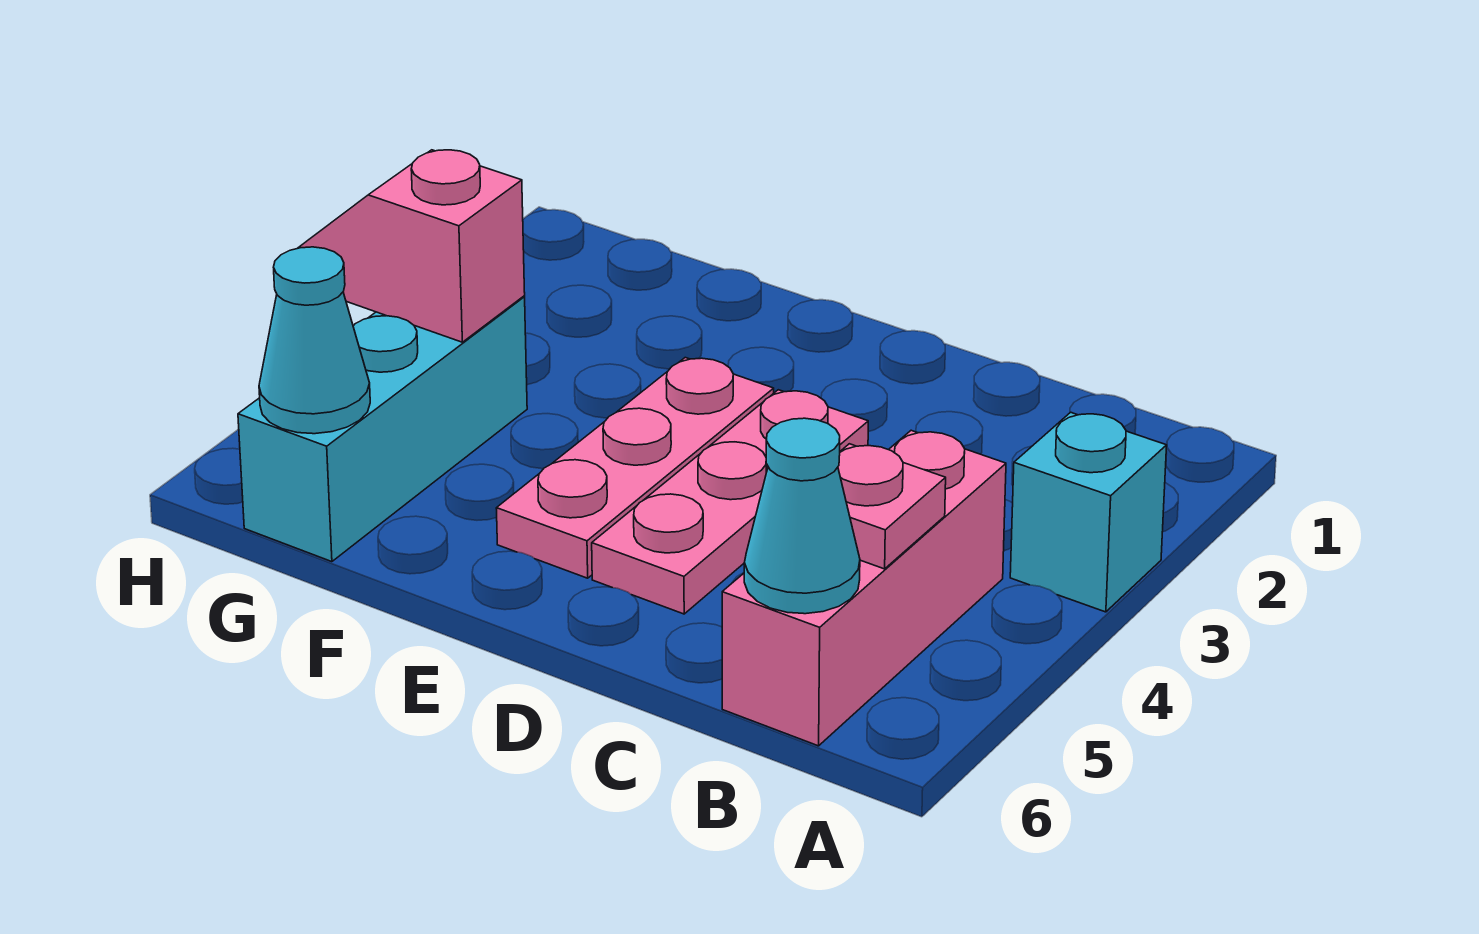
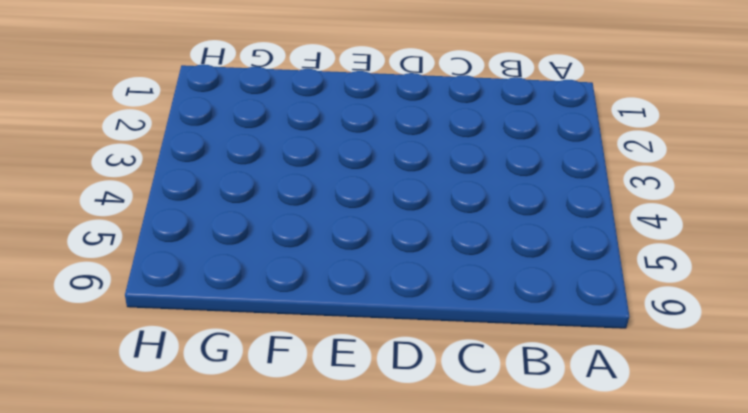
none -> cyan brick A3 level 1
none -> pink brick B4:B6 level 1

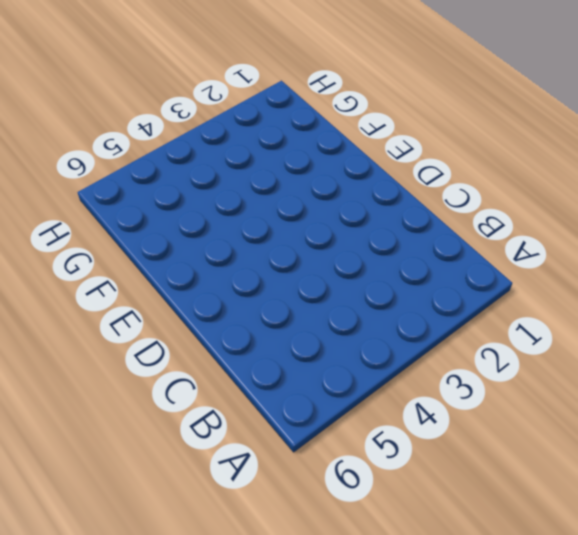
none -> cyan brick A3 level 1
none -> pink brick B4:B6 level 1

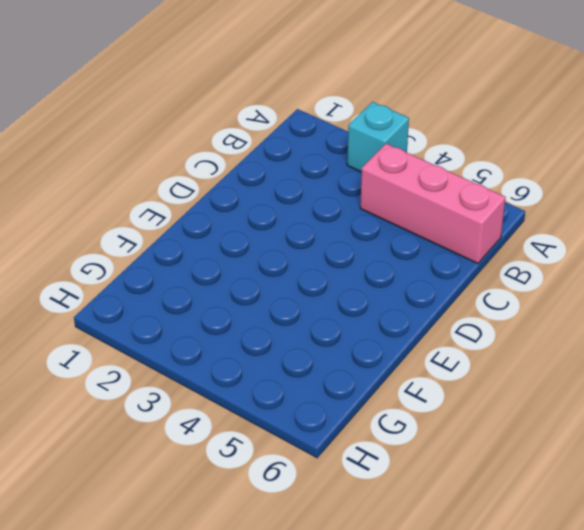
none -> pink plate D3:D5 level 1
none -> pink plate E3:E5 level 1

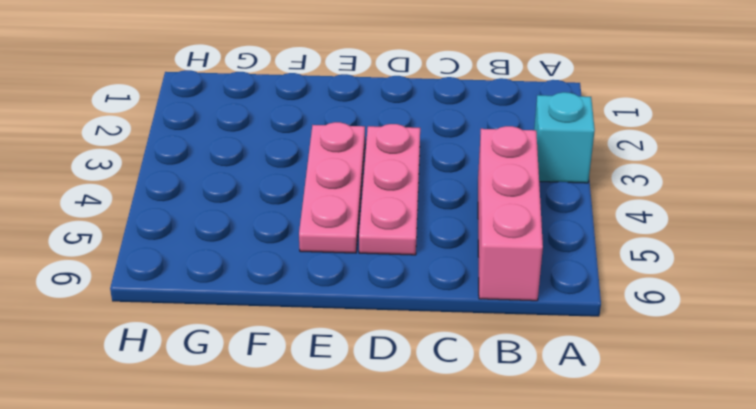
none -> cyan brick G4:G6 level 1
none -> pink plate B5 level 2

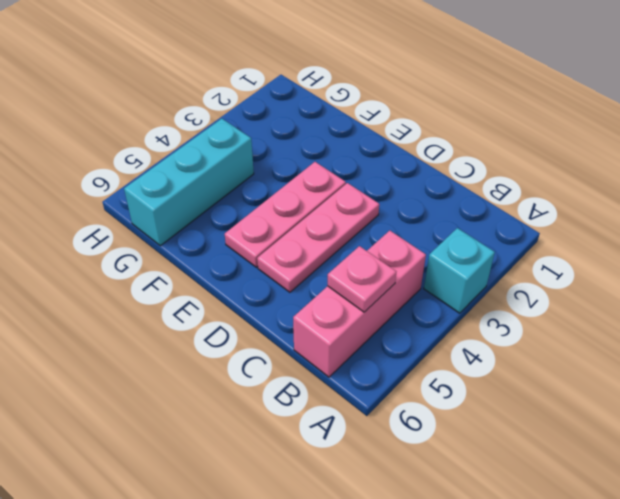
none -> cyan cone B6 level 2
none -> pink slope G4:H4 level 2 top G

